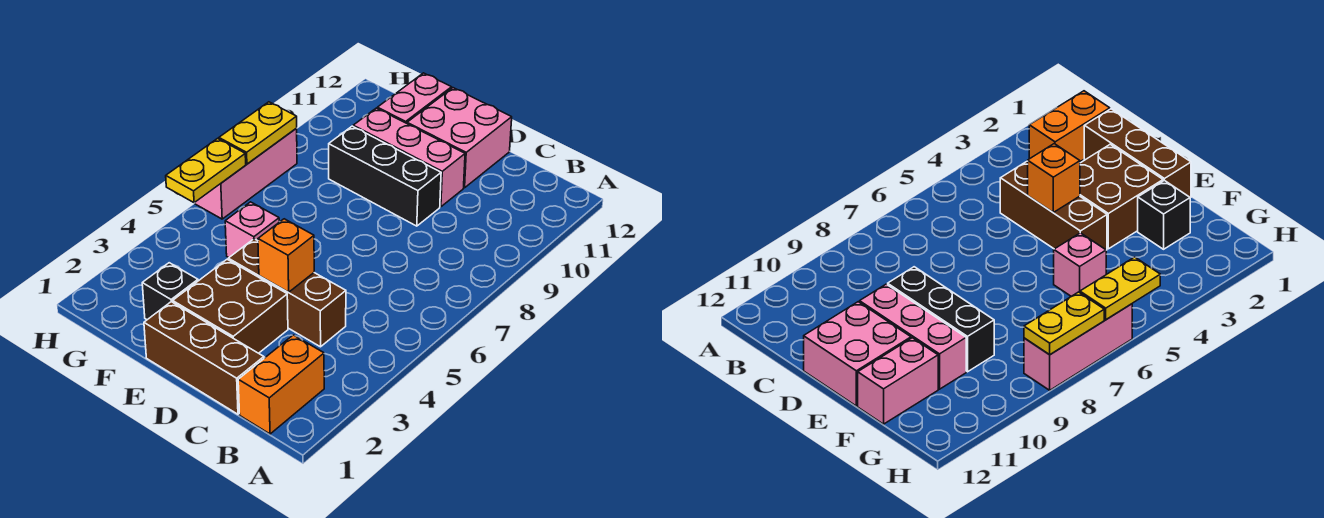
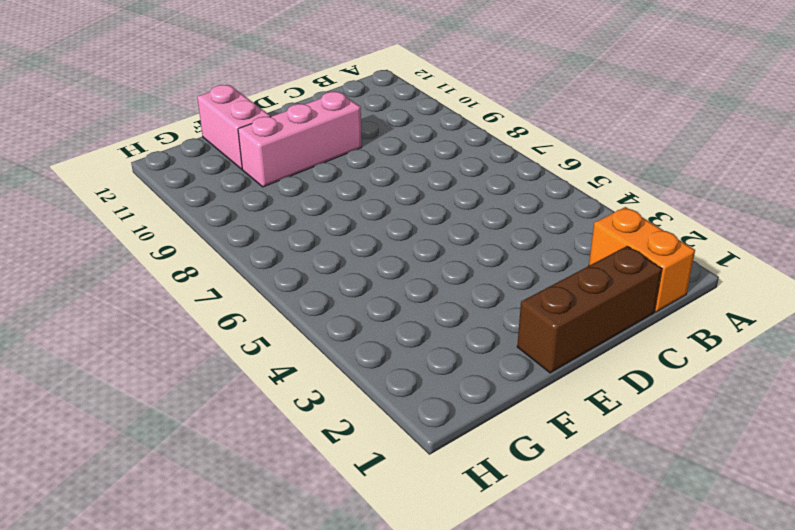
none -> brown brick C4:E4 level 1
none -> brown brick D2:E3 level 1
none -> black brick D9:F9 level 1

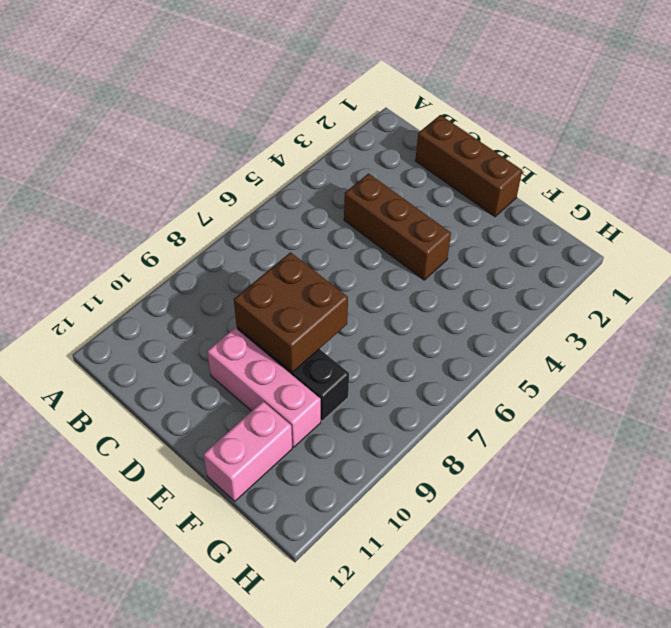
brown brick D8:E9 level 2 -> brown brick D2:E3 level 1
none -> orange brick B1:B2 level 1
none -> pink brick D11:E12 level 1
none -> black brick F2 level 1

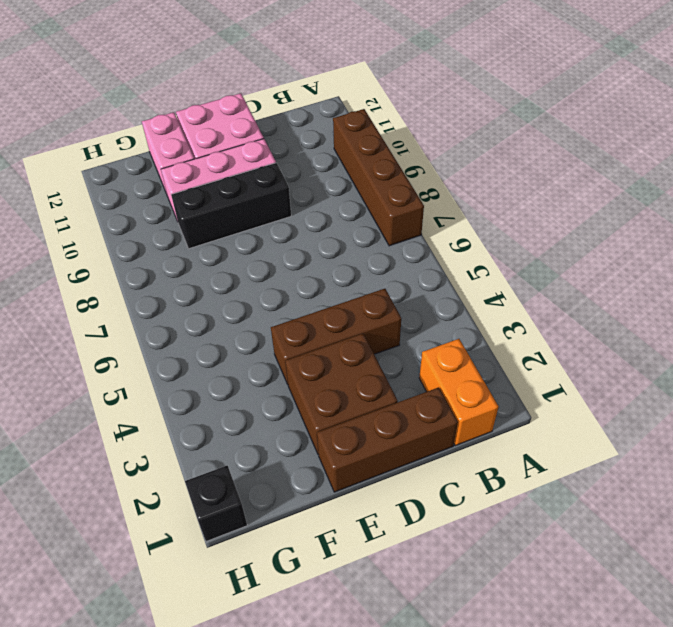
brown brick A7:A10 level 1 -> none
black brick H1 level 1 -> black brick F2 level 1
none -> pink brick F5 level 1
none -> pink brick H6:H8 level 1
none -> orange brick D4 level 2

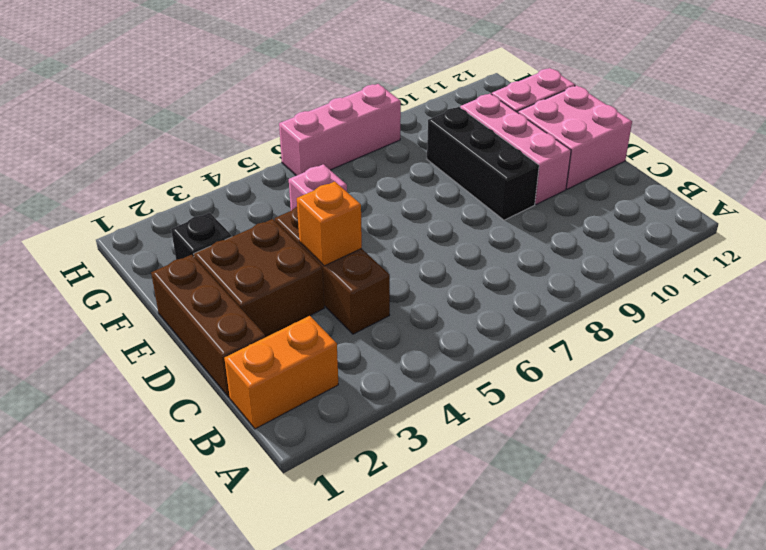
none -> yellow plate H5:H6 level 2
none -> yellow plate H7:H8 level 2

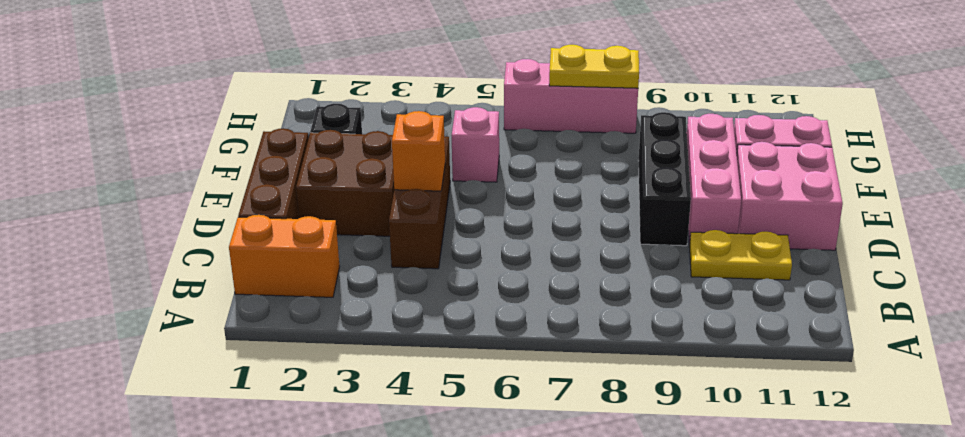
yellow plate C10:C11 level 1 -> yellow plate H5:H6 level 2

